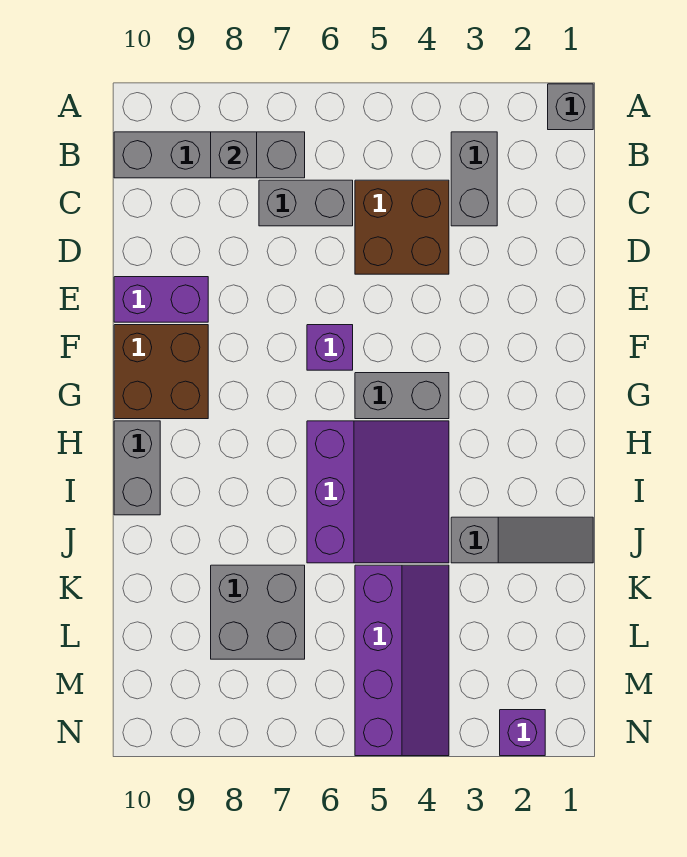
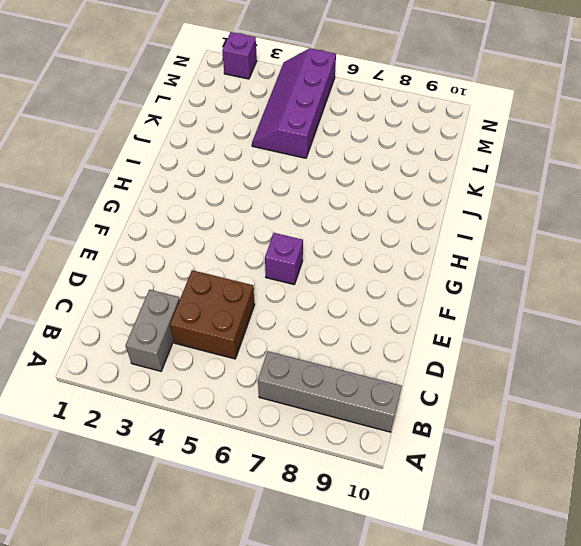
none -> grey brick A1 level 1
none -> grey brick C6:C7 level 1
none -> purple brick E9:E10 level 1

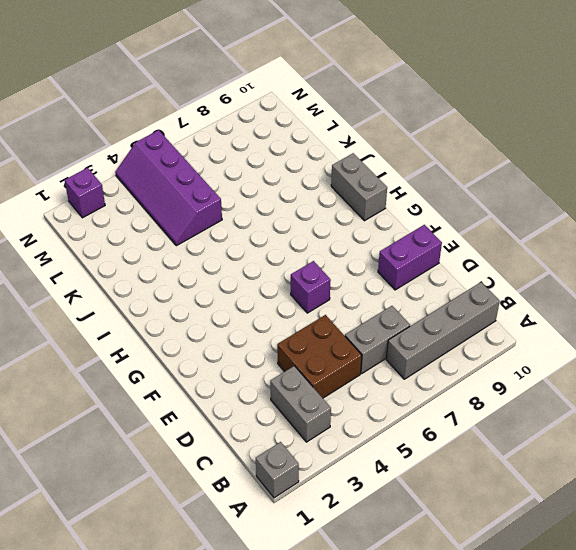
none -> brown brick F9:G10 level 1
none -> grey brick G4:G5 level 1
none -> purple slope H4:J6 level 1 top 6

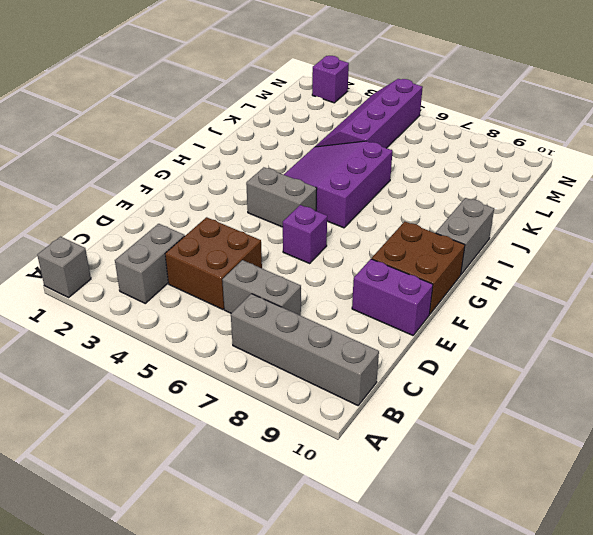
none -> grey slope J1:J3 level 1 top 3
none -> grey brick K7:L8 level 1
none -> grey brick B8 level 2

